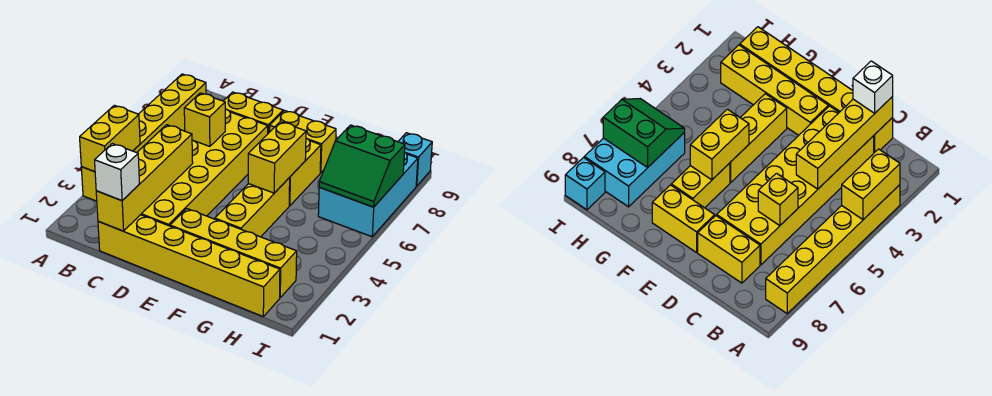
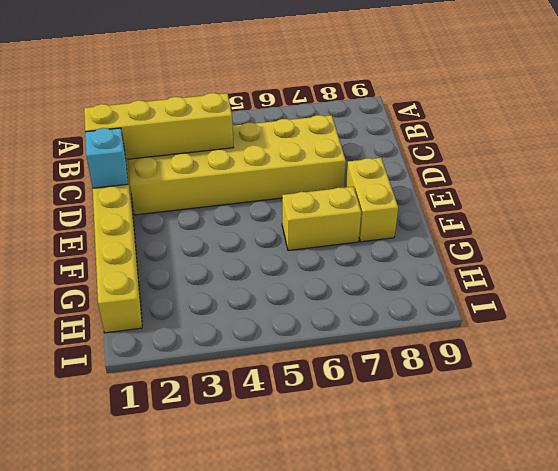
cyan brick D1 level 2 -> cyan brick I9 level 1
none -> yellow brick A3:A8 level 1
none -> yellow brick C8:D8 level 1
none -> yellow brick E2:H2 level 1

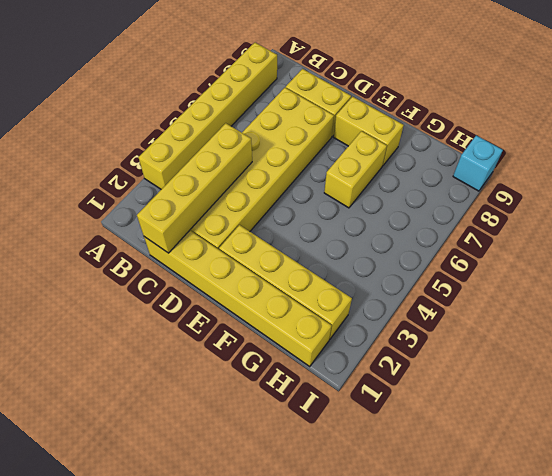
none -> yellow brick F3:F5 level 1
none -> cyan brick H6:I8 level 1
none -> yellow brick A3:A4 level 2

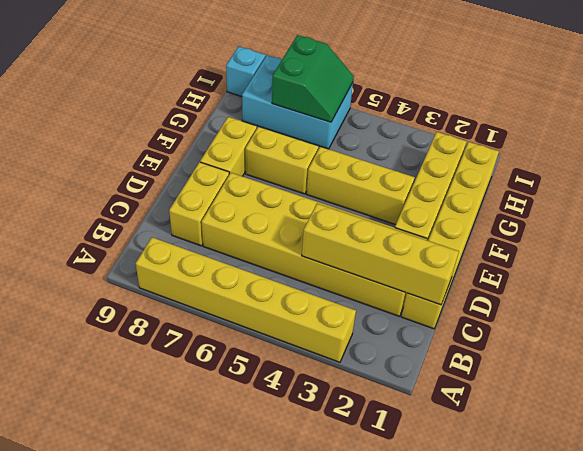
none -> yellow brick A3:A4 level 2
none -> yellow brick C6 level 2
none -> yellow brick F5:F6 level 2

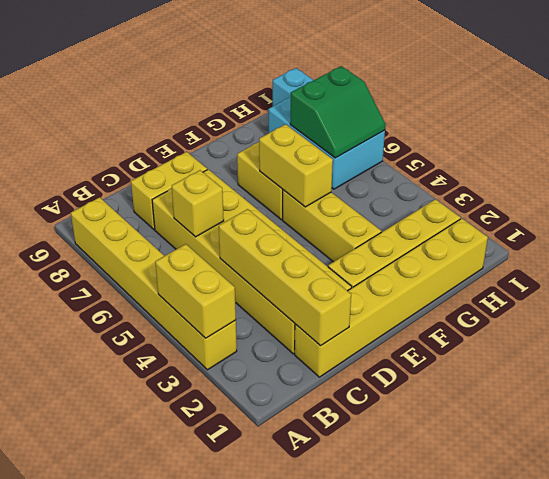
none -> yellow brick E8:F8 level 1
none -> white brick C1 level 3

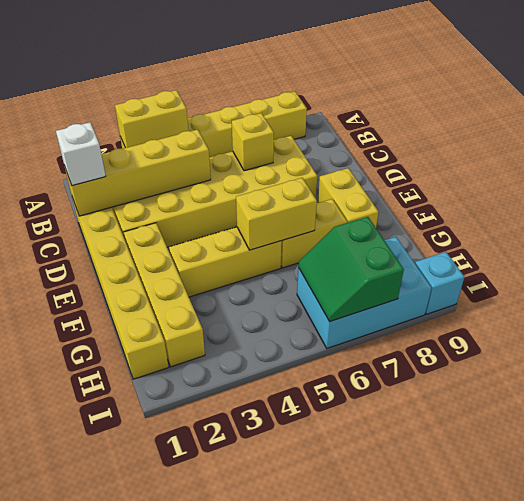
none -> yellow brick C8:D8 level 1

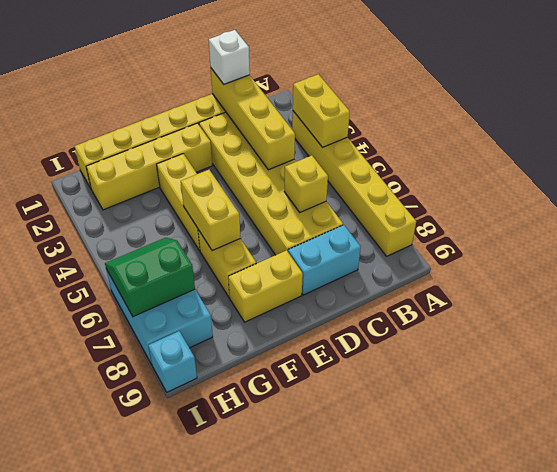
cyan brick C8:D8 level 1 -> yellow brick C8:D8 level 1

